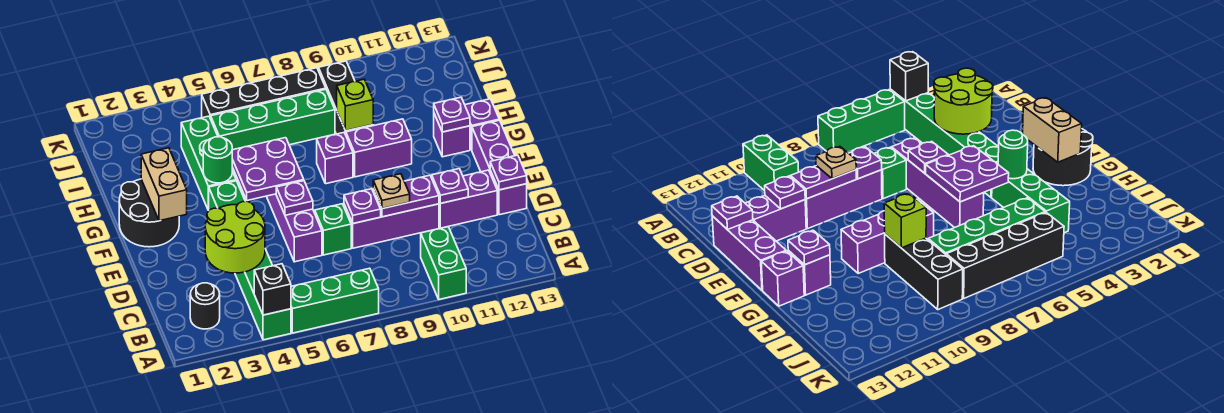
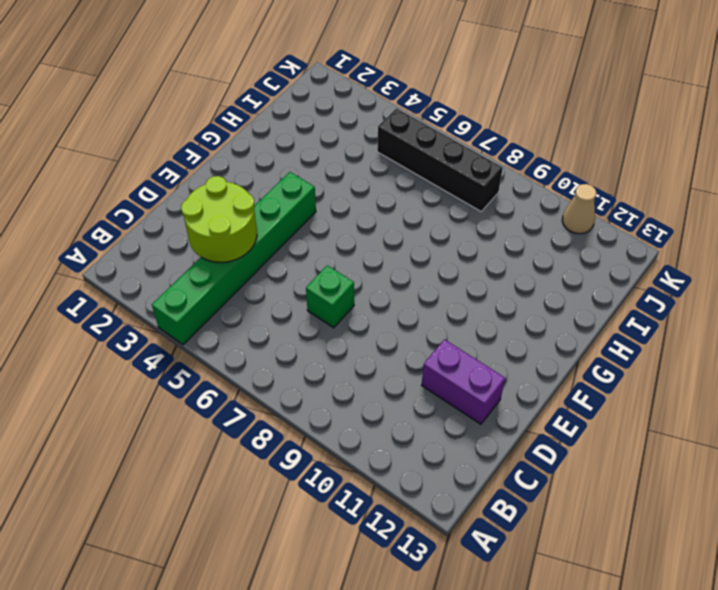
tan cone K11 level 1 -> none
none -> green brick A5:A7 level 1
none -> green brick A10:B10 level 1
none -> black round brick B2 level 1
none -> purple brick D6:G6 level 1

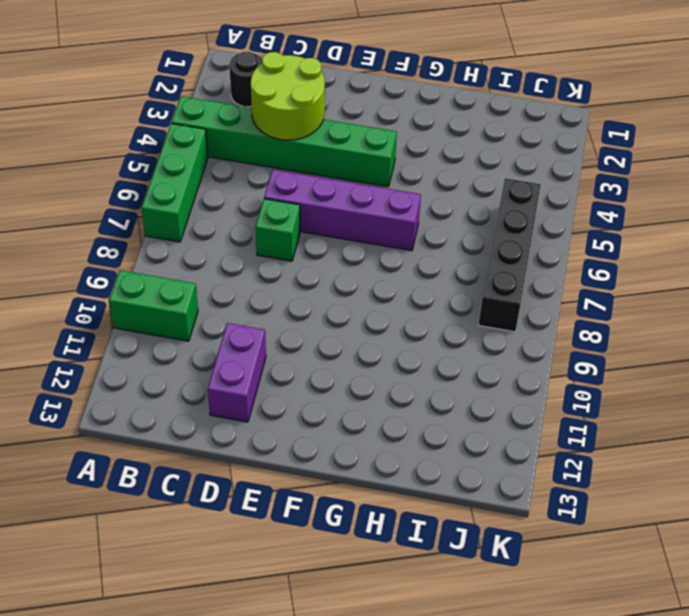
none -> purple brick D8:D10 level 1
none -> purple brick D13:F13 level 1
none -> black round brick F1:G2 level 1
none -> green brick G4:I4 level 1

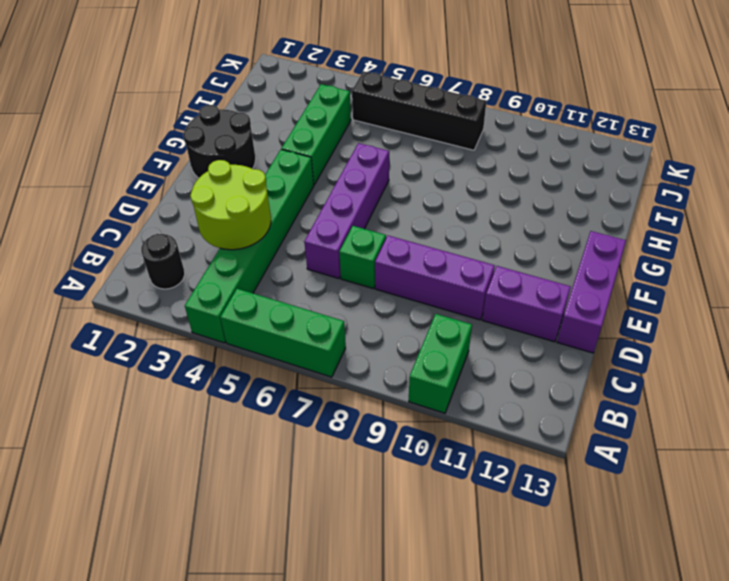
none -> purple brick G8 level 1
none -> purple brick G9:G10 level 1
none -> purple brick G12 level 1
none -> purple brick G13 level 1

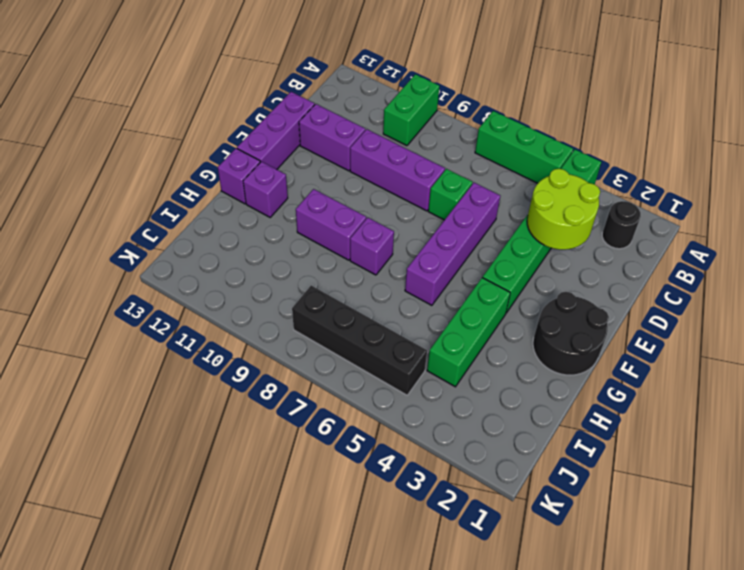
none -> black brick H9:J9 level 1
none -> green brick I5:I8 level 1
none -> black brick A4 level 2
none -> purple plate D8 level 2

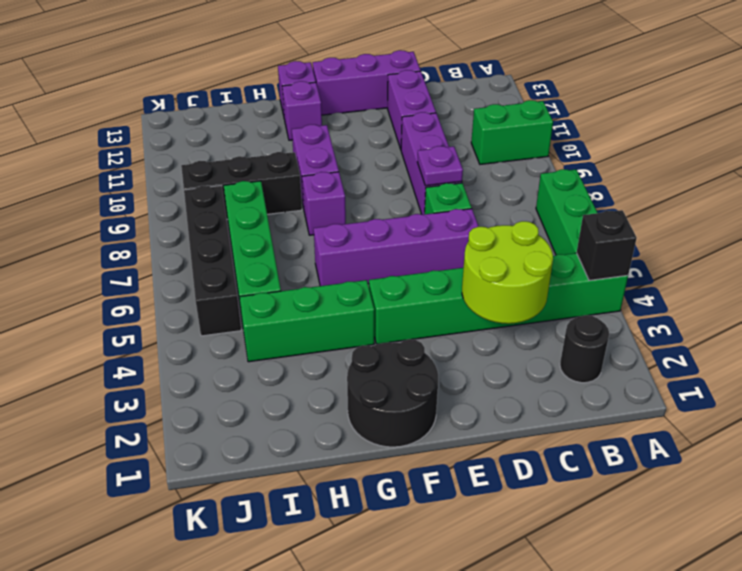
none -> purple plate D9:D10 level 2
none -> purple plate D11 level 2
none -> purple plate D13 level 2
none -> purple plate E6 level 2

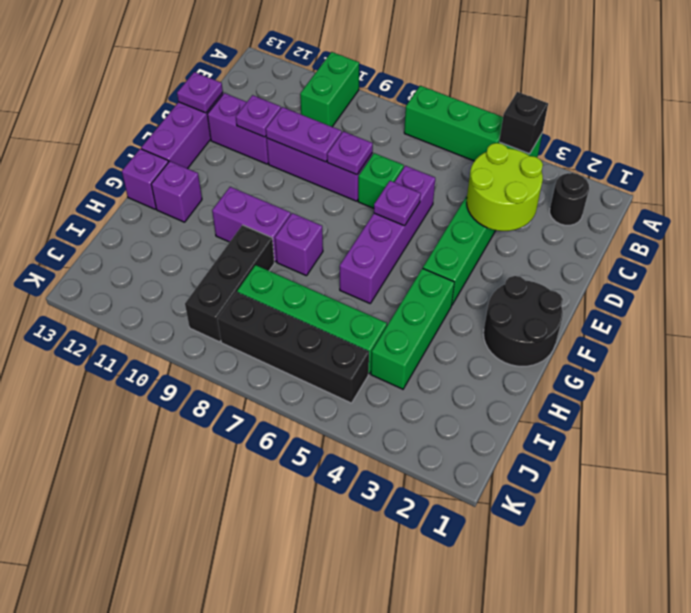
none -> tan brick F2:G2 level 2
none -> purple plate F5:G6 level 2
none -> green round brick G4 level 2
none -> purple plate G12 level 2

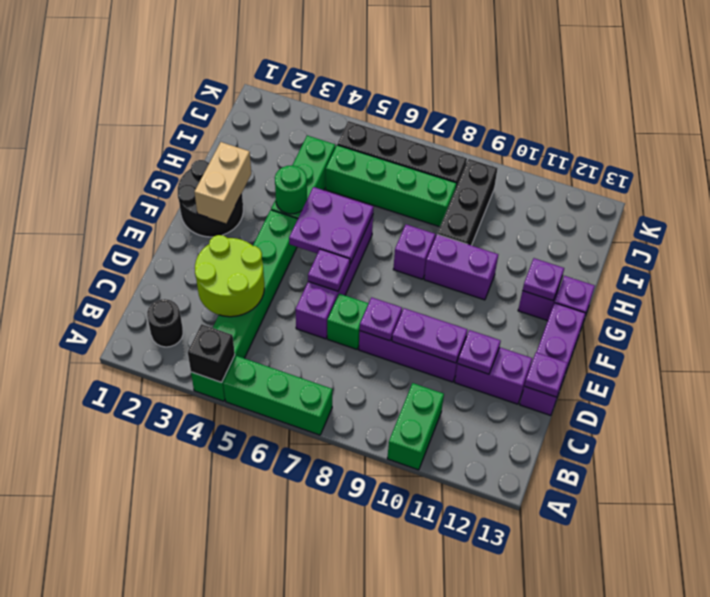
none -> lime brick H9 level 2
none -> tan plate D9 level 3

